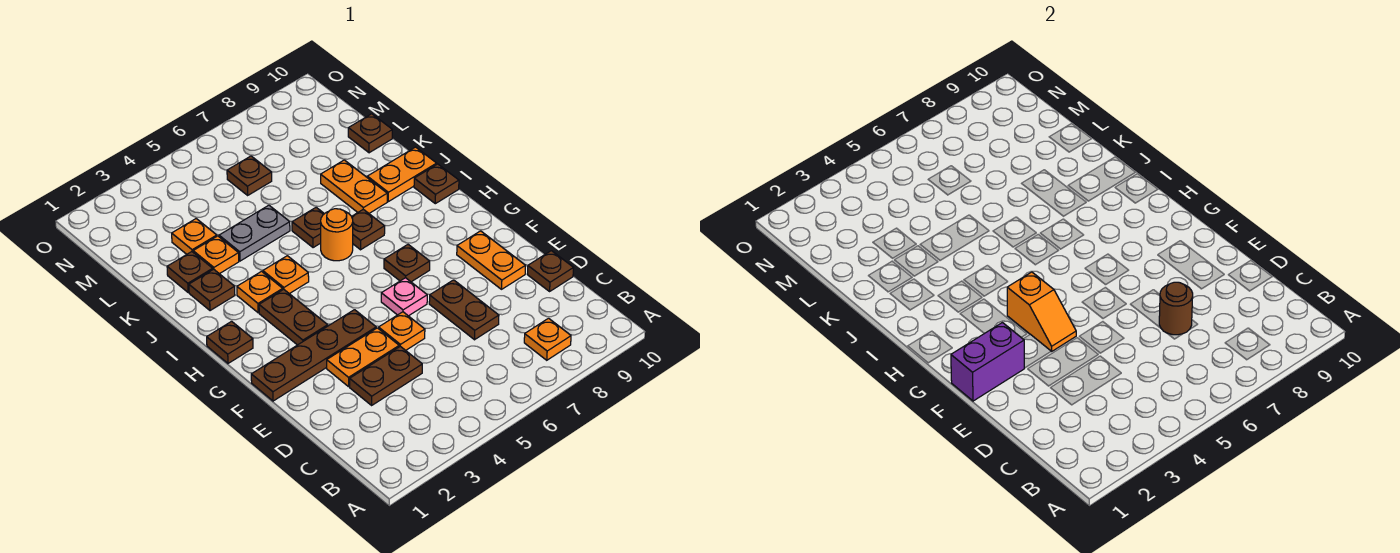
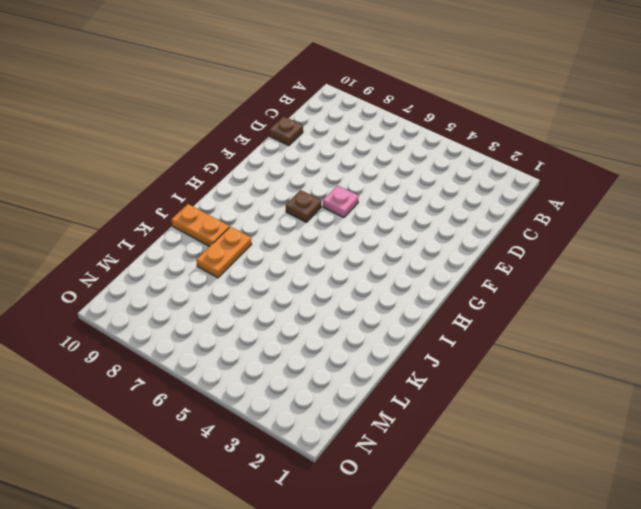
none -> orange plate B8 level 1
none -> brown plate D3:D4 level 1
none -> brown plate D7:E7 level 1
none -> orange plate E3:E4 level 1

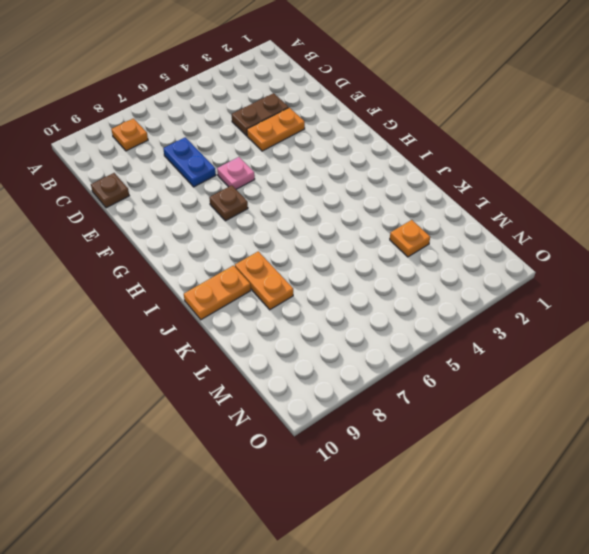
blue plate D7:E7 level 1 -> brown plate D7:E7 level 1
none -> orange plate E5 level 1
none -> orange plate E9:F9 level 1
none -> brown plate F1:F4 level 1
none -> brown plate G3:H3 level 1

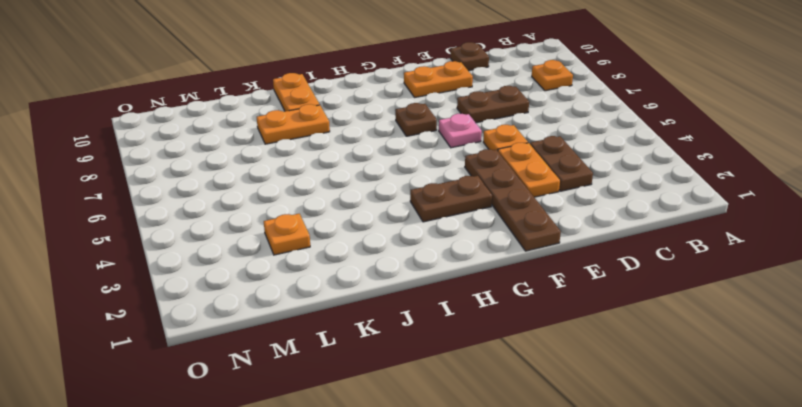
none -> brown plate H1 level 1
none -> orange plate I3 level 1
none -> orange plate I4 level 1
none -> orange round brick I6 level 1

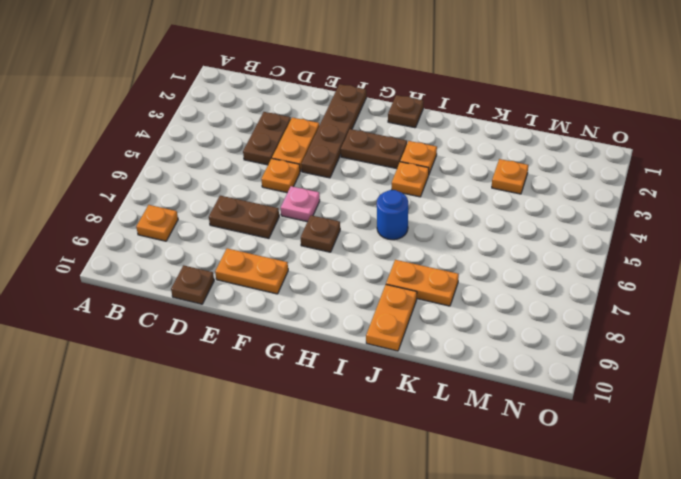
blue round brick I6 level 1 -> orange round brick I6 level 1
none -> brown plate I7 level 1
none -> brown plate I10 level 1
none -> brown plate J2 level 1
none -> brown plate J6 level 1

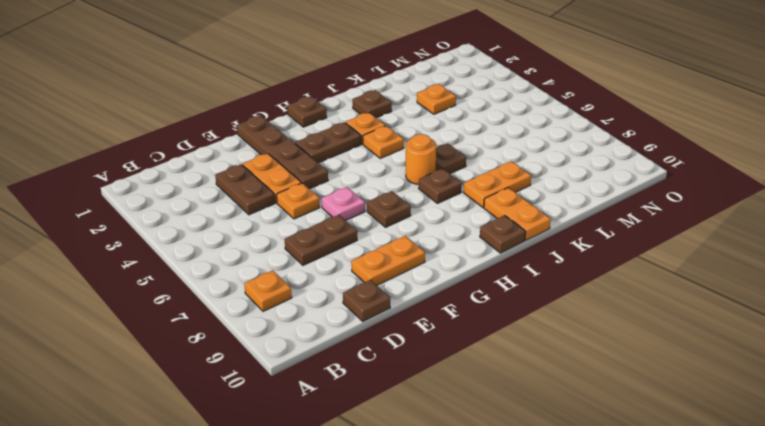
none -> brown plate K2 level 1
none -> orange plate K3 level 1
none -> grey plate K4:K5 level 1
none -> brown plate L10 level 1

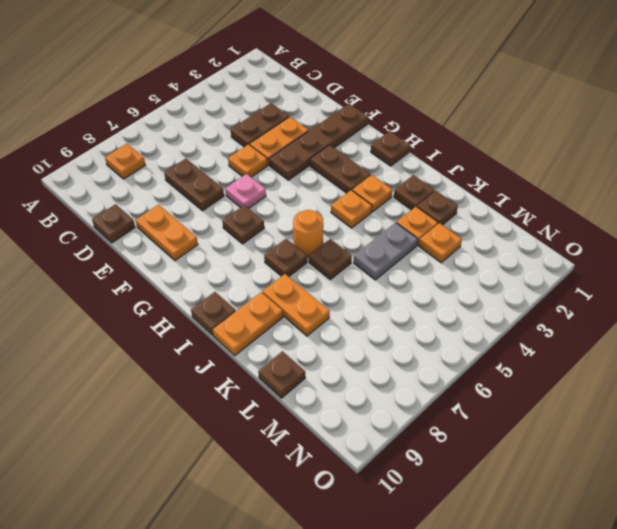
none -> brown plate M6 level 1
none -> brown round brick D7 level 2
none -> purple brick F1:F2 level 2
none -> orange slope F4:G4 level 2 top G

